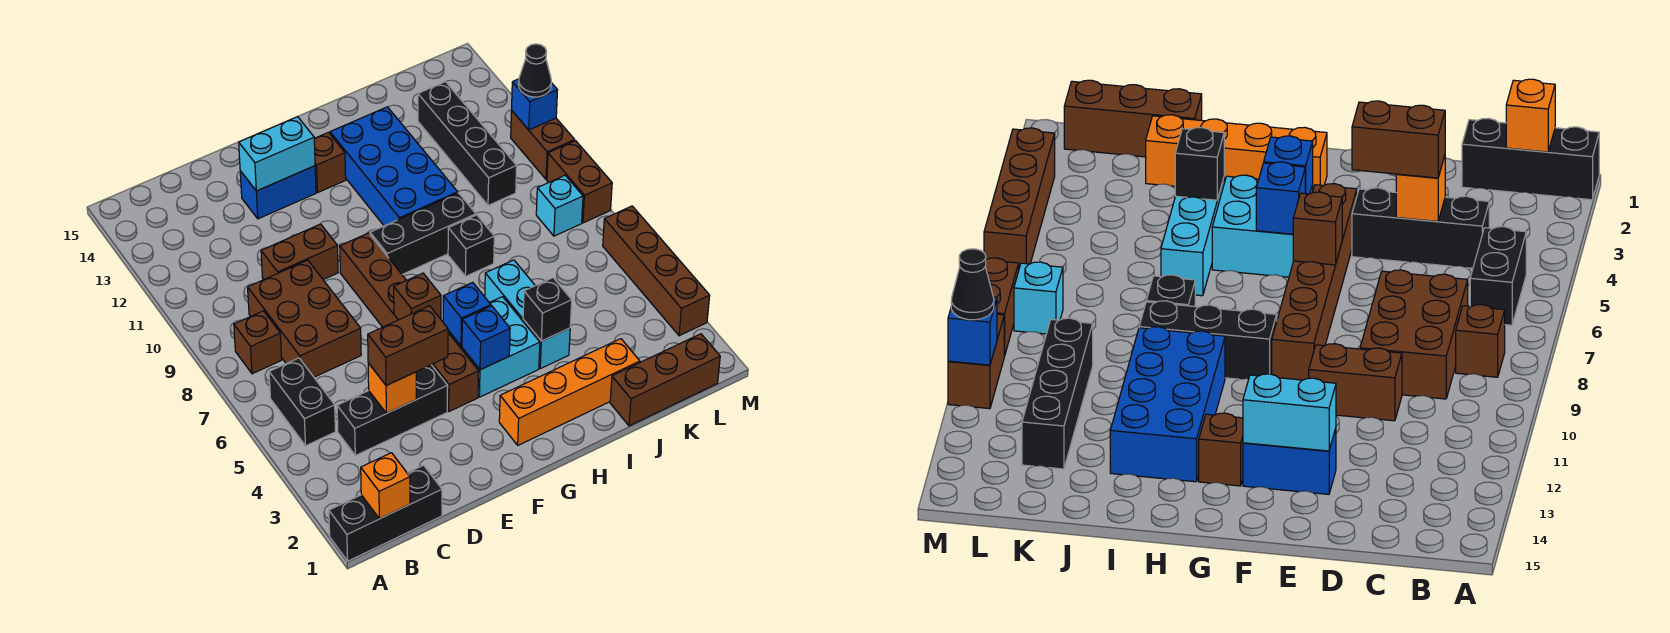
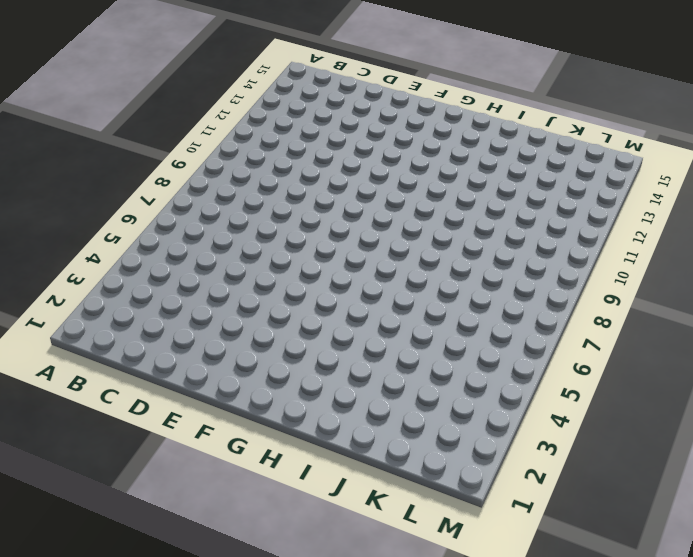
none -> black brick A1:C1 level 1
none -> black brick B5:B6 level 1
none -> brown brick B8 level 1
none -> black brick C4:E4 level 1

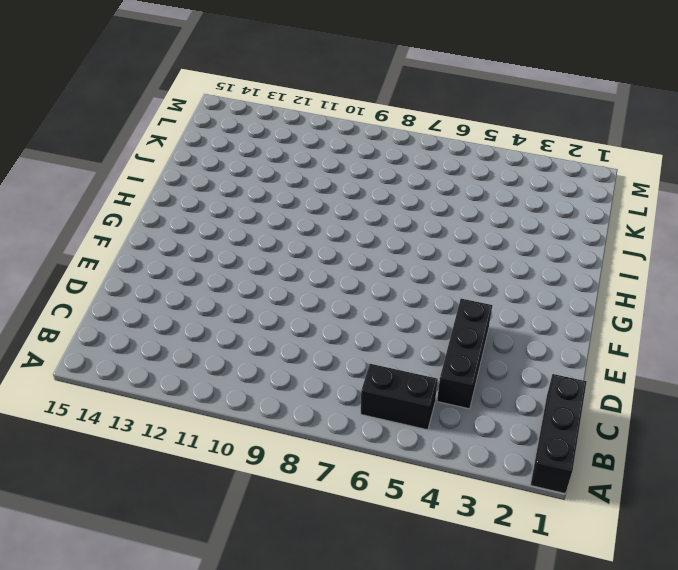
none -> brown brick B8 level 1
none -> brown brick C7:D9 level 1
none -> brown brick D10:E10 level 1
none -> blue brick E13:F13 level 1

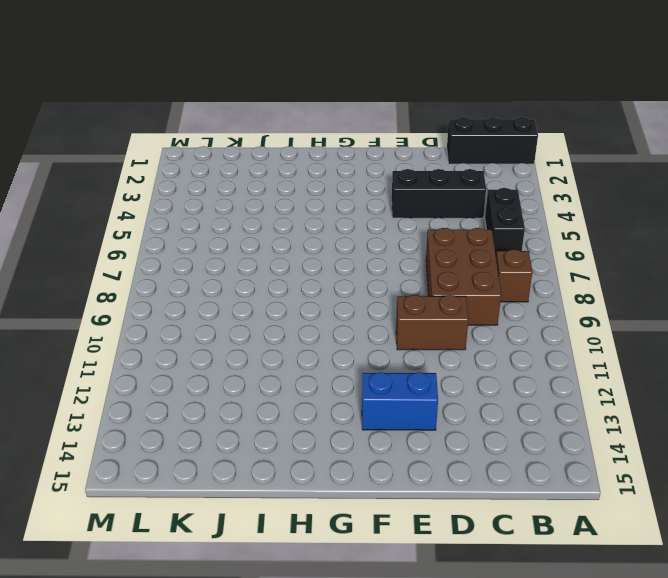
none -> brown brick F4:F9 level 1
none -> orange brick G2:J2 level 1
none -> cyan brick G4:H5 level 1
none -> black brick G9:I9 level 1

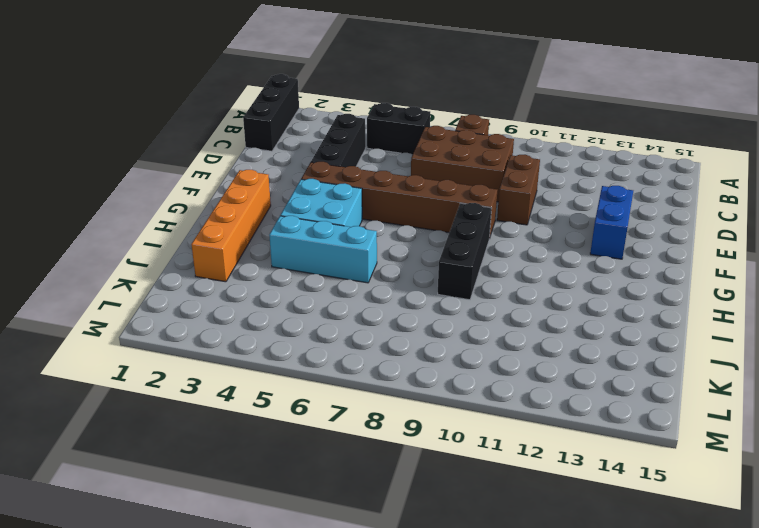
none -> brown brick G13 level 1
none -> blue brick H10:I13 level 1
none -> black brick I8 level 1
none -> brown brick J1:L1 level 1

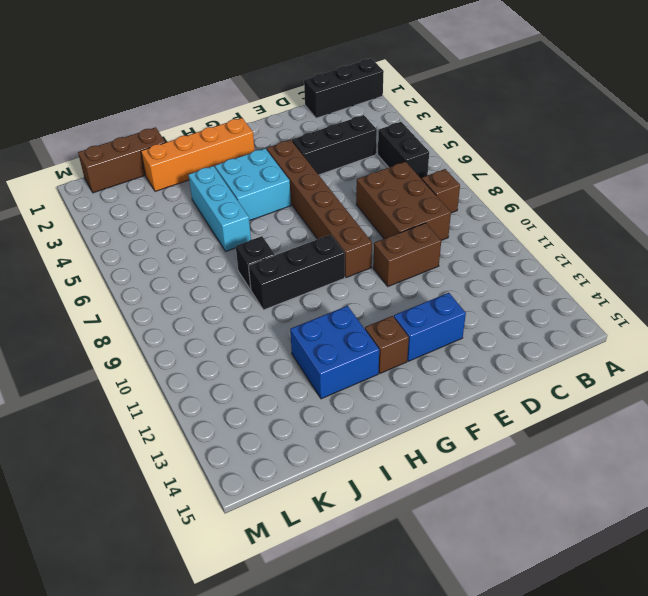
blue brick H12:I13 level 1 -> blue brick H10:I13 level 1
none -> black brick K10:K13 level 1
none -> cyan brick L8 level 1
none -> brown brick M3:M6 level 1
none -> brown brick M8:M9 level 1

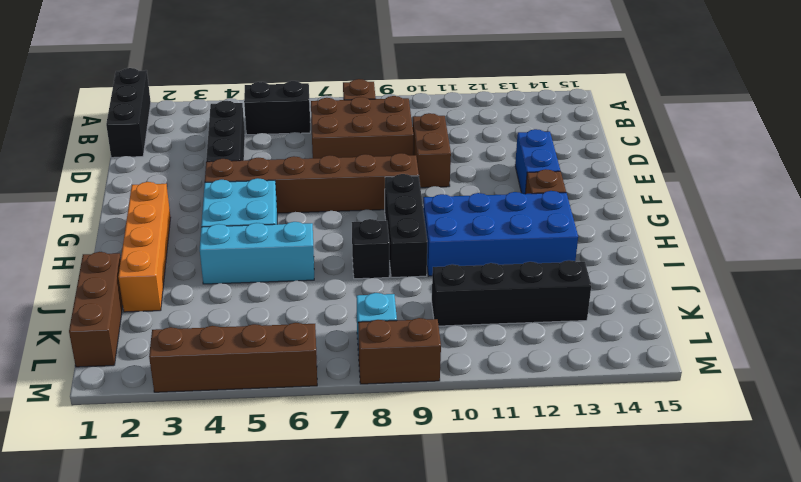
none -> brown brick M10:M11 level 1
none -> orange brick B1 level 2
none -> orange brick D4 level 2
none -> cyan brick E13:F13 level 2

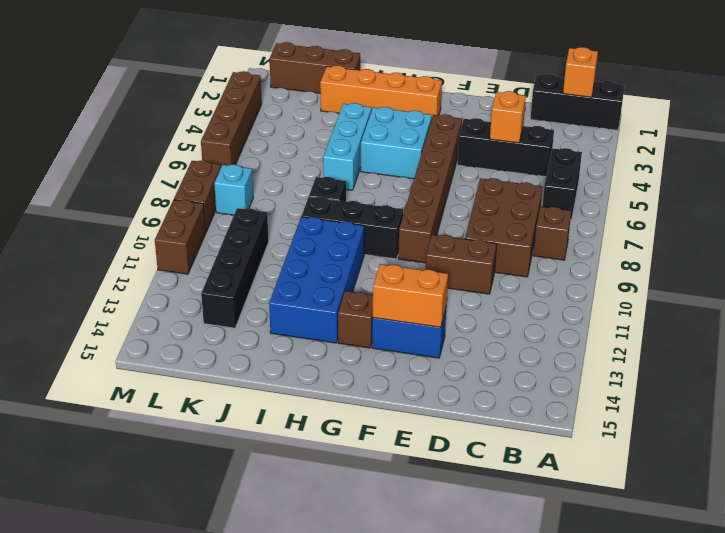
orange brick E13:F13 level 2 -> cyan brick E13:F13 level 2
none -> brown brick F6 level 2
none -> blue brick G4 level 2
none -> blue brick G5 level 2
none -> black brick I4 level 2

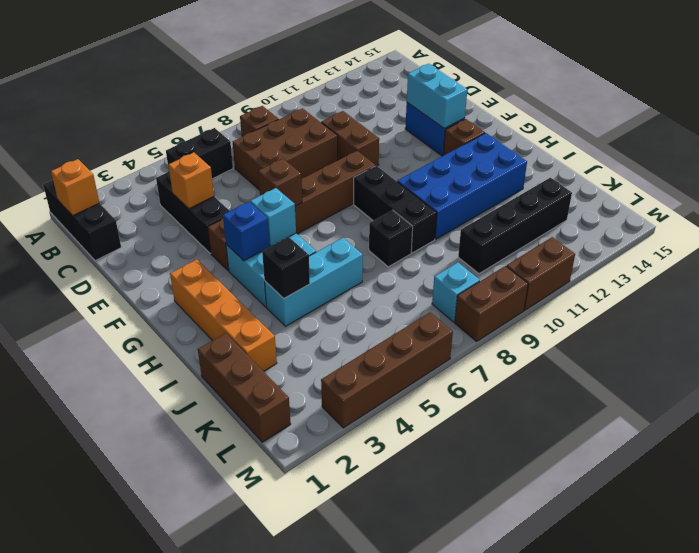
cyan brick G5 level 2 -> blue brick G5 level 2
none -> blue brick M11 level 2
none -> brown brick D4:E4 level 3
none -> black cone M11 level 3

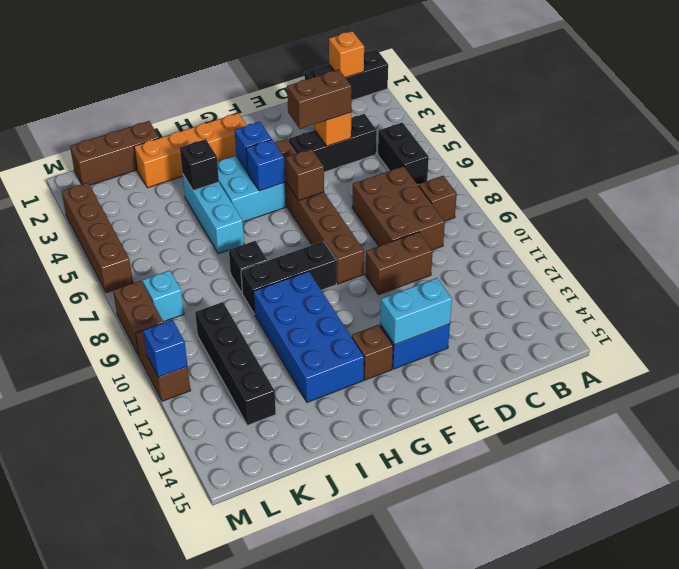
none -> black cone M11 level 3

